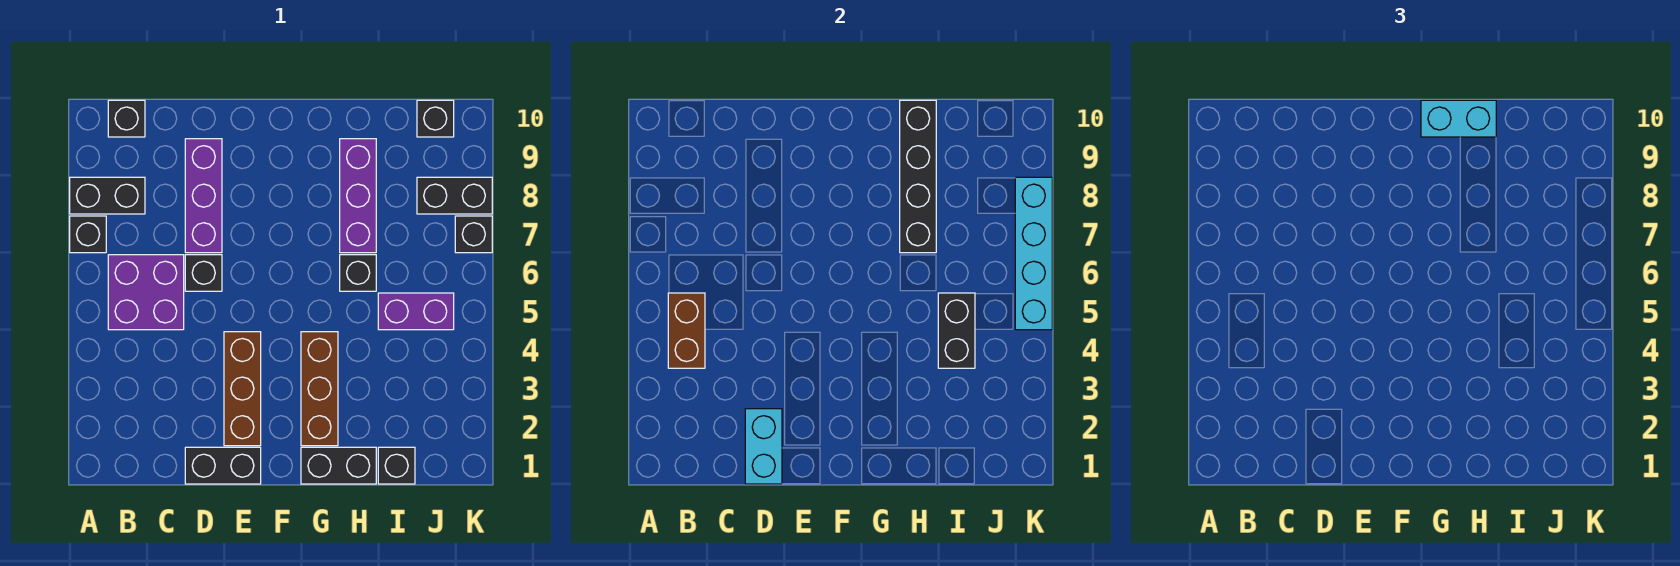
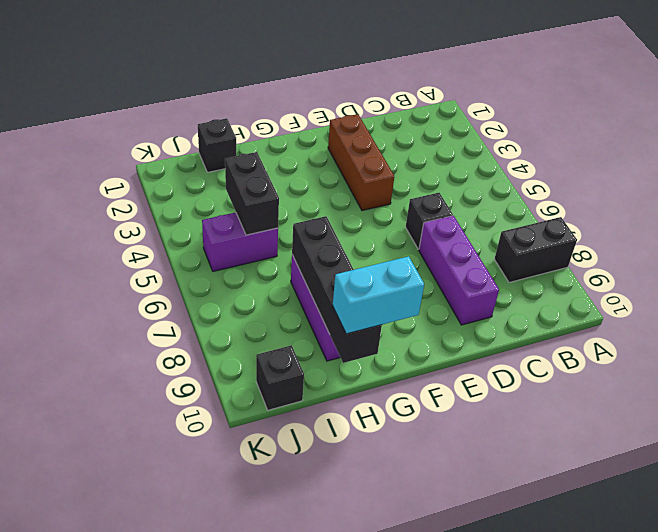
none -> black brick A7 level 1
none -> purple brick B5:C6 level 1
none -> black brick B10 level 1

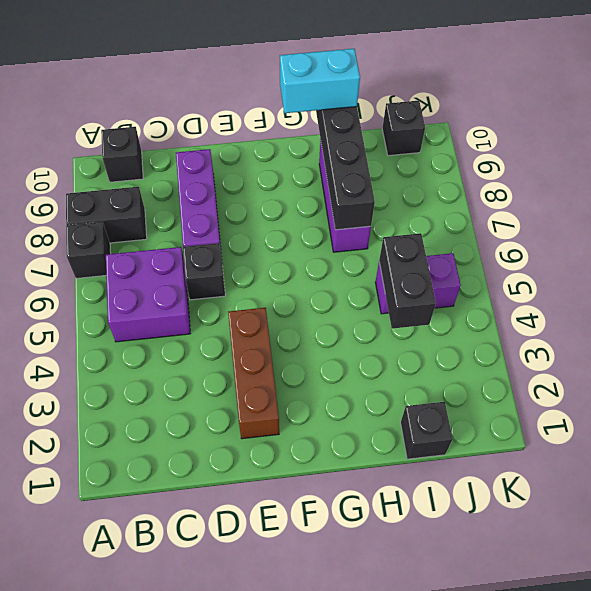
none -> black brick D1:E1 level 1
none -> black brick G1:H1 level 1
none -> brown brick G2:G4 level 1

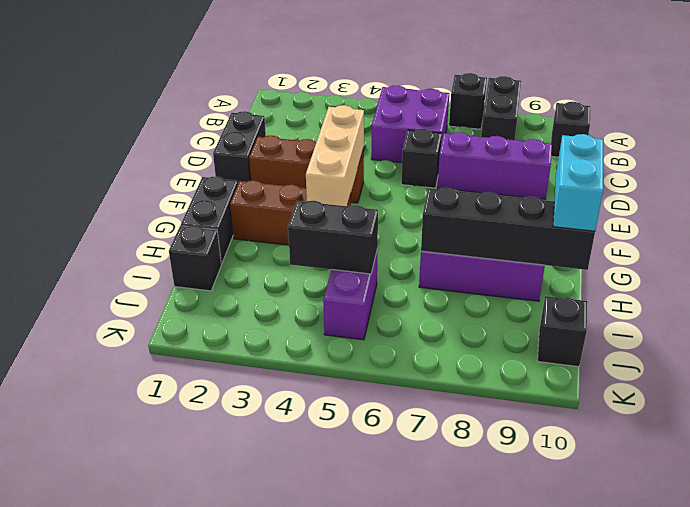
tan brick E4:G4 level 2 -> none
none -> black brick H6 level 1
none -> black brick J8:K8 level 1
none -> black brick K7 level 1

